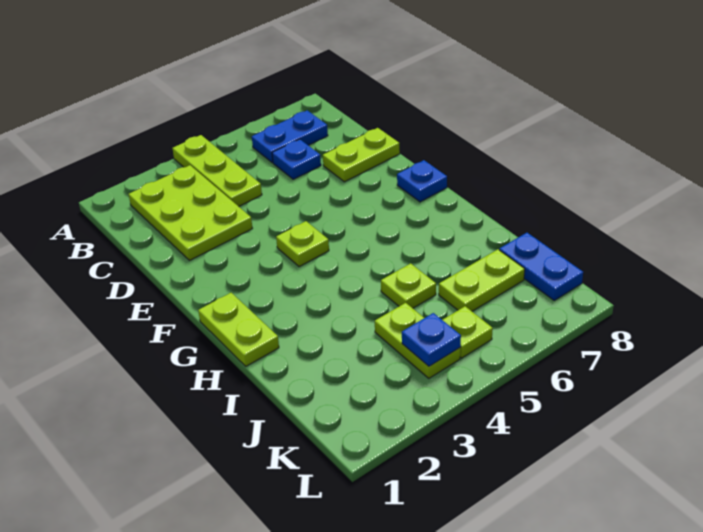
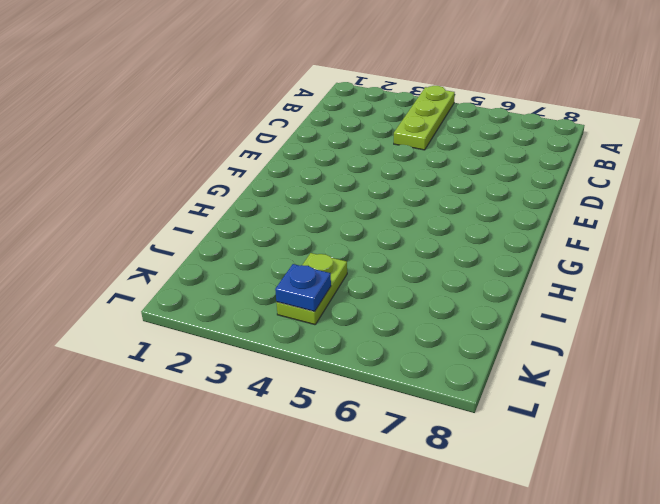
none -> lime plate B2:D3 level 1
none -> blue plate B6:B7 level 1
none -> blue plate C6 level 1

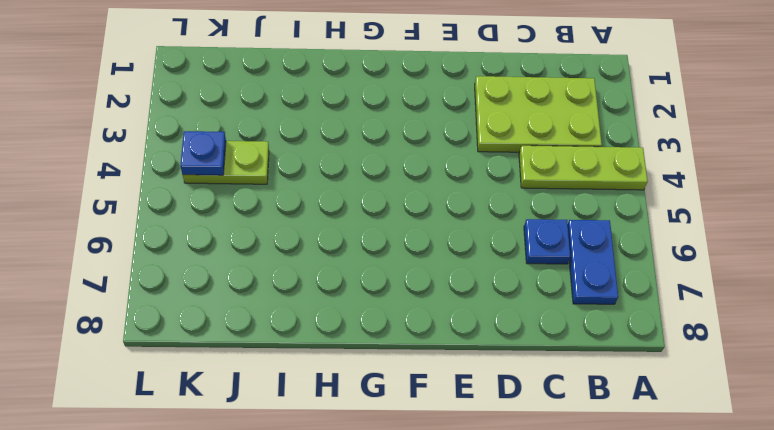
none -> lime plate D7:D8 level 1
none -> lime plate F4 level 1
none -> blue plate F8 level 1

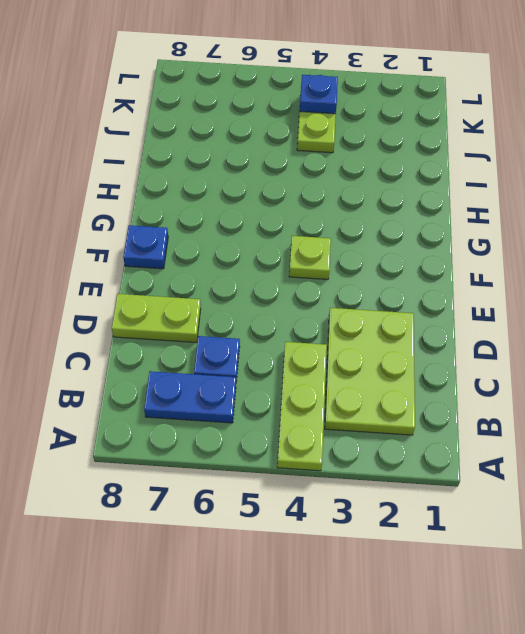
none -> lime plate G1:H1 level 1
none -> lime plate I5 level 1
none -> lime plate J6:J7 level 1

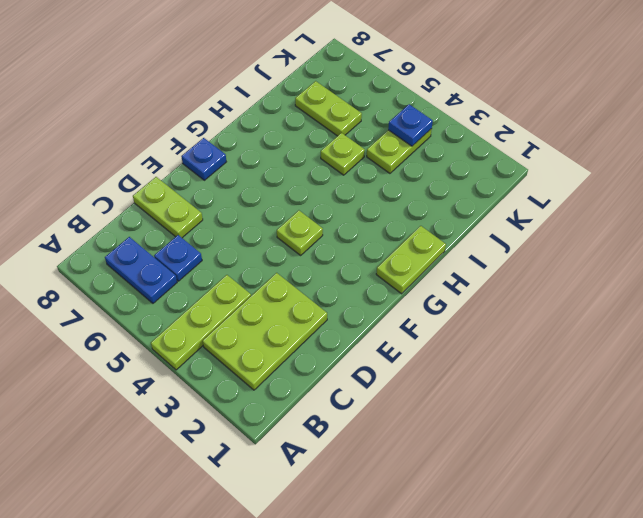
none -> blue plate J8:K8 level 1
none -> lime plate K5 level 1

